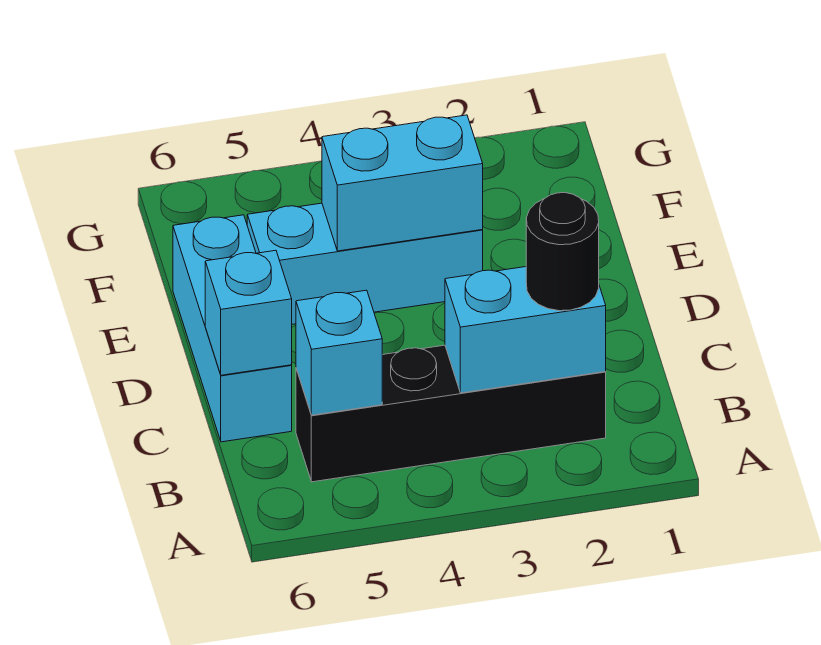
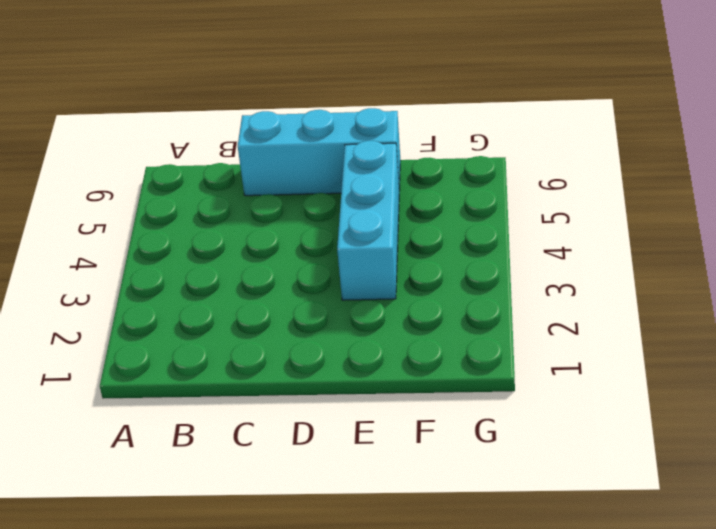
none -> black brick B2:B5 level 1
none -> cyan brick B2:B3 level 2

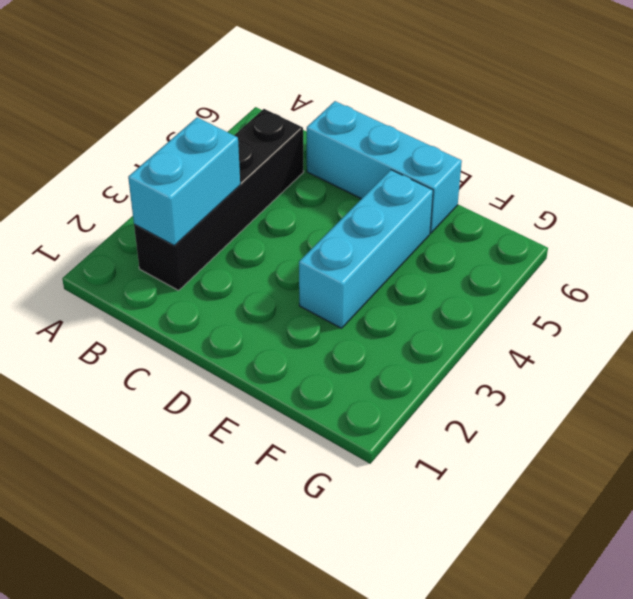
none -> cyan brick B5 level 2
none -> cyan brick C6 level 2

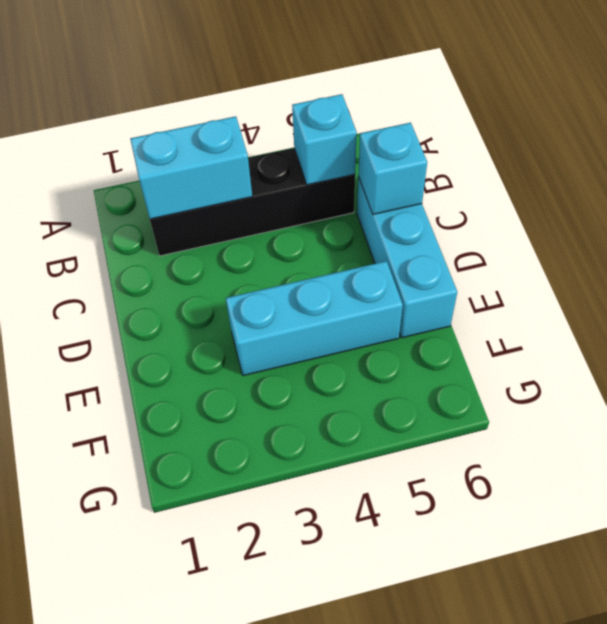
none -> cyan brick E3:E4 level 2
none -> black round brick B2 level 3

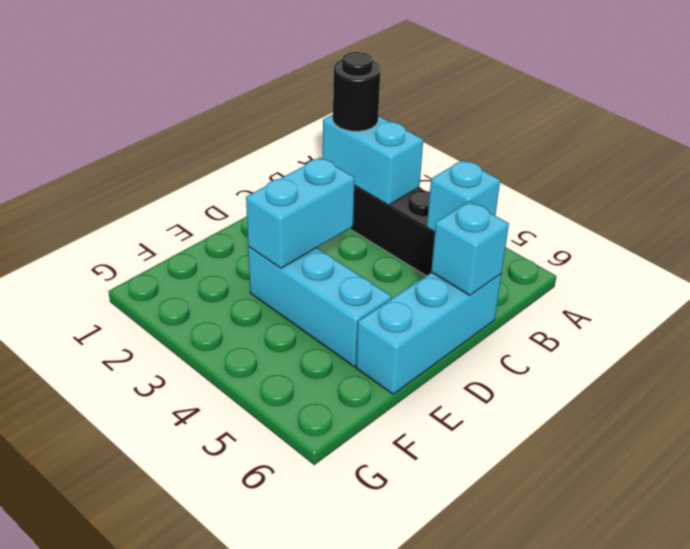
cyan brick D3:E3 level 2 -> cyan brick E3:E4 level 2

